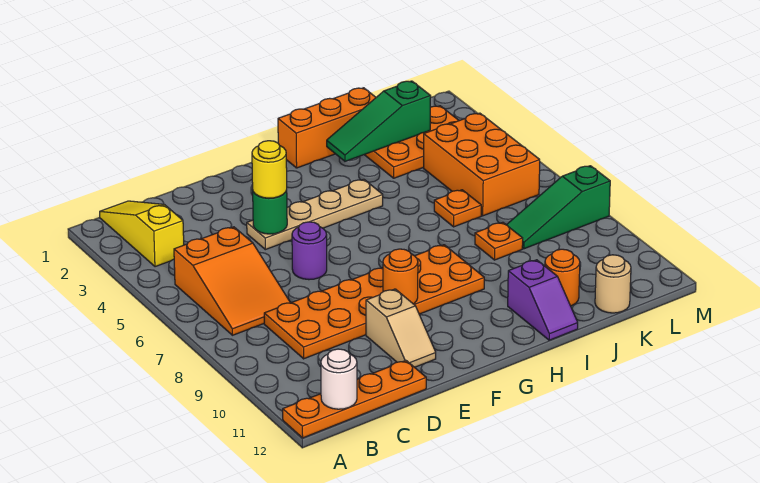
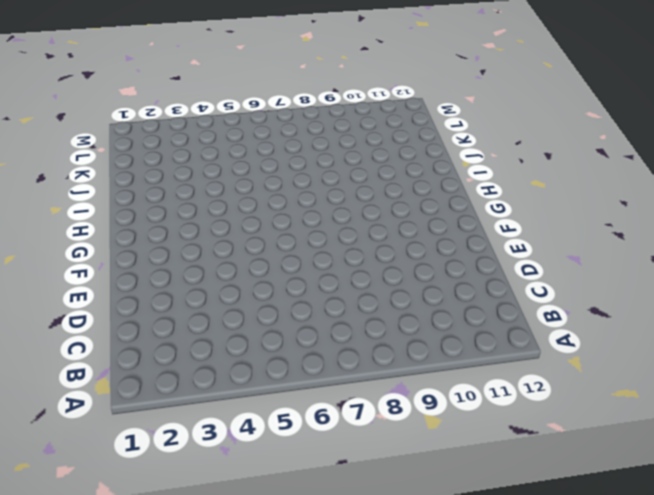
none -> orange plate A12:D12 level 1
none -> yellow slope B1:B3 level 1 top 3
none -> orange slope B5:C7 level 1 top 5

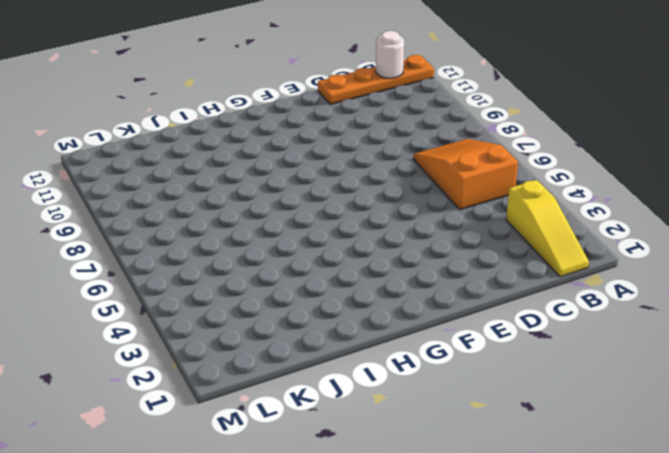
none -> orange plate C8:H9 level 1
none -> tan plate E4:H4 level 1
none -> purple round brick E6 level 1

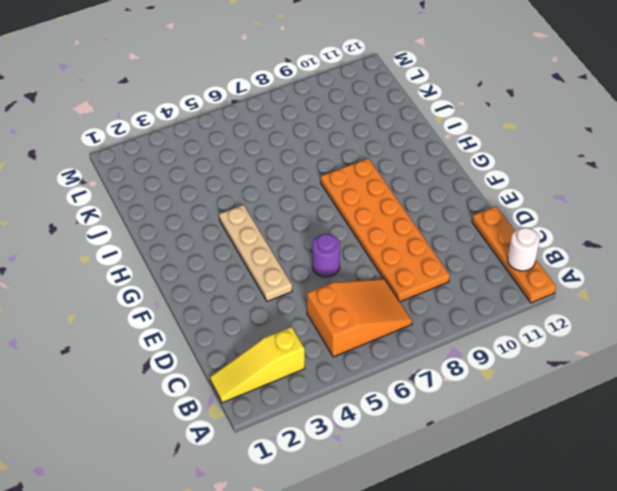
none -> tan slope E10:E11 level 1 top 10
none -> orange brick H1:J1 level 1
none -> purple slope I11:I12 level 1 top 11

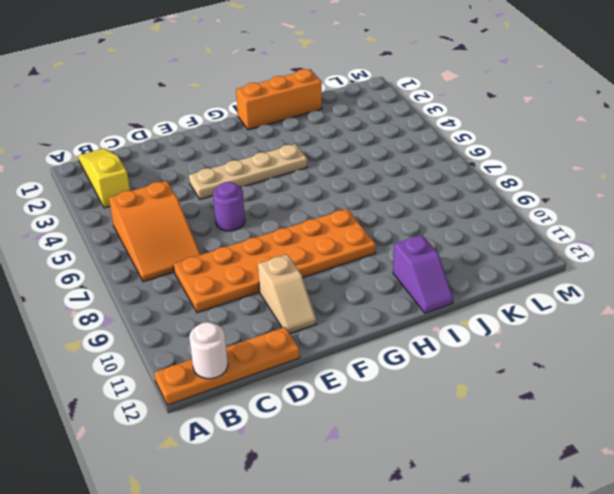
none -> orange plate J2:L3 level 1
none -> orange plate J6 level 1
none -> orange plate J8 level 1

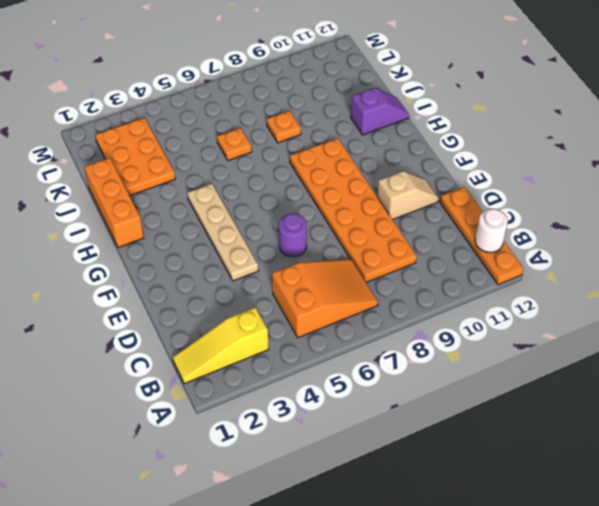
none -> orange round brick J11 level 1
none -> orange brick K4:L6 level 1
none -> green slope K8:M8 level 1 top M

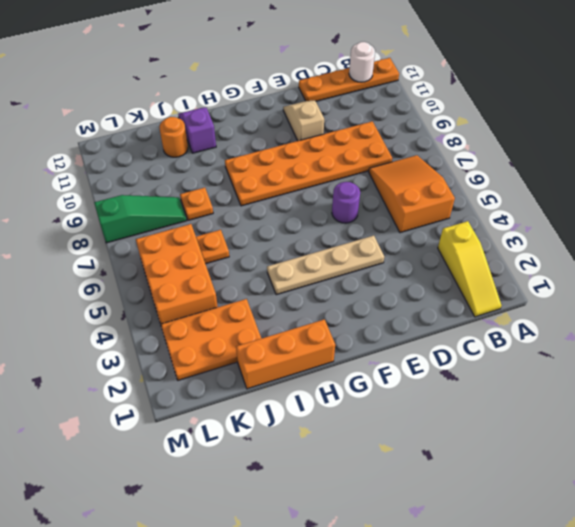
none -> tan round brick K12 level 1
none -> green round brick E4 level 2
none -> orange round brick F9 level 2

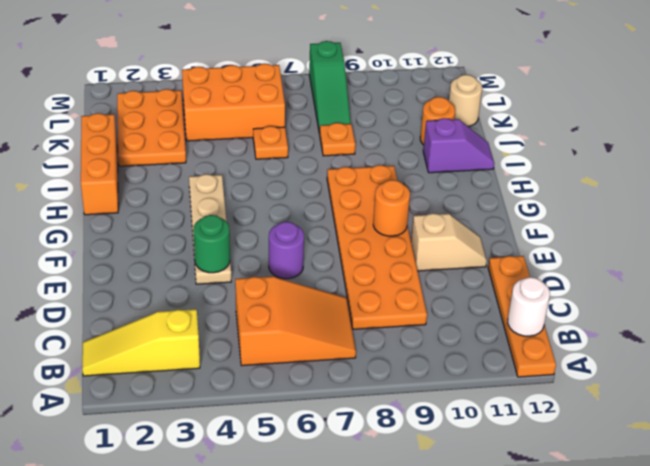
none -> green slope I2:K2 level 2 top K
none -> yellow round brick E4 level 3

